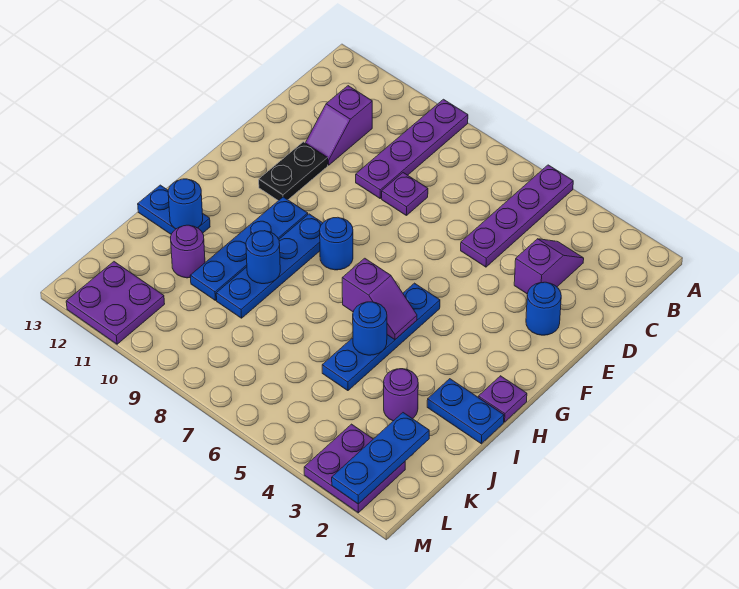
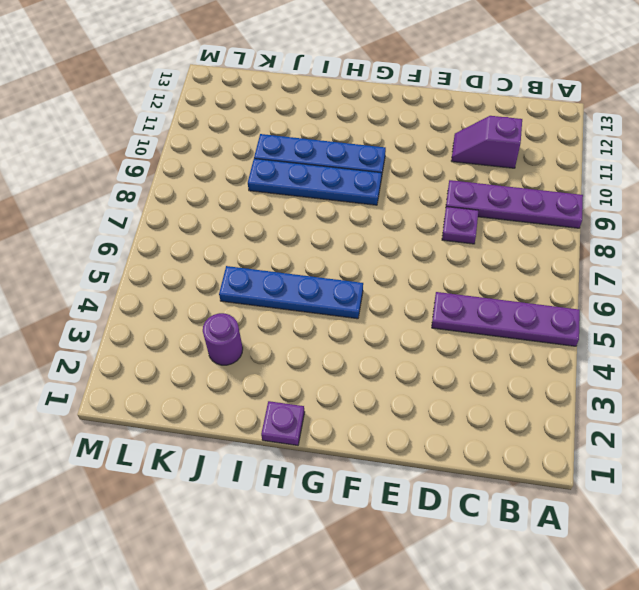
none -> purple slope C3:D3 level 1 top D
none -> blue round brick E2 level 1
none -> black plate E11:F11 level 1

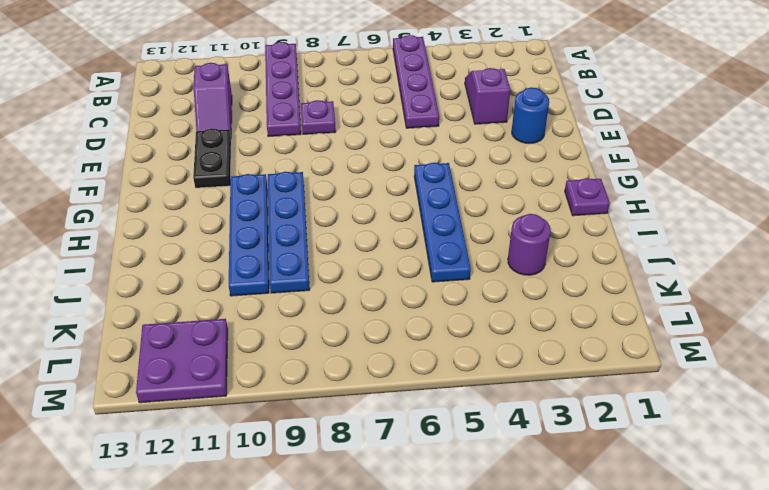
none -> blue round brick G8 level 1
none -> blue plate I1:I2 level 1
none -> blue plate I12:I13 level 1

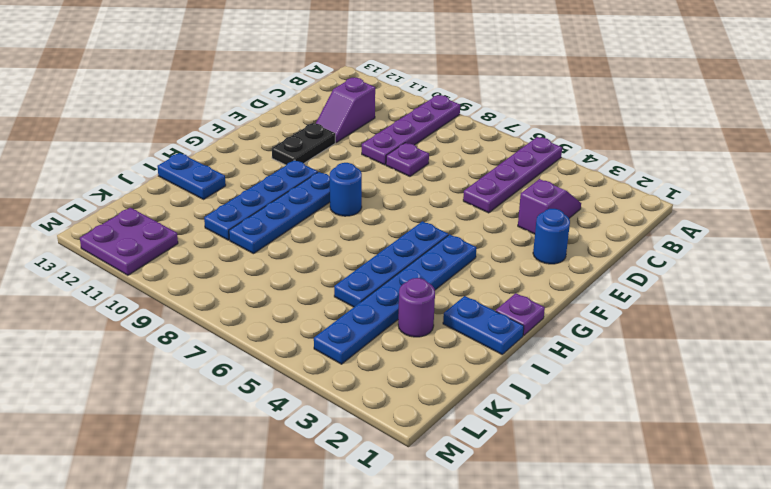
blue plate G4:L4 level 1 -> none
none -> purple round brick J11 level 1
none -> purple plate L2:M3 level 1
none -> purple slope H5:H6 level 2 top 6

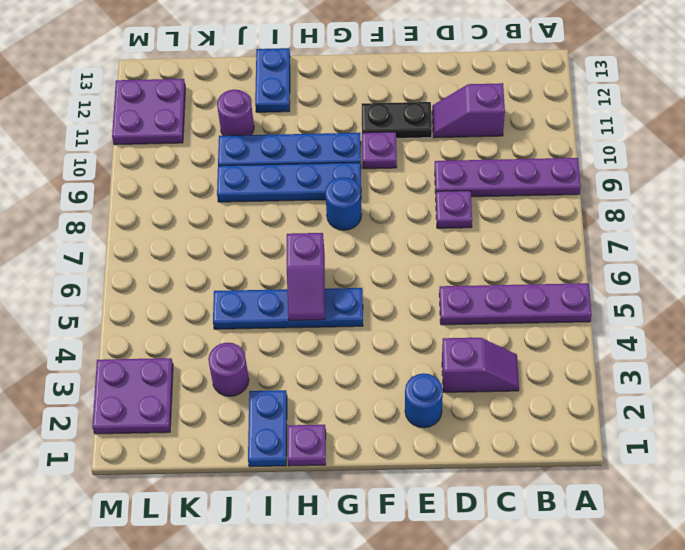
purple plate F10 level 1 -> none
none -> blue round brick I5 level 2
none -> blue round brick I9 level 2
none -> blue round brick I12 level 2

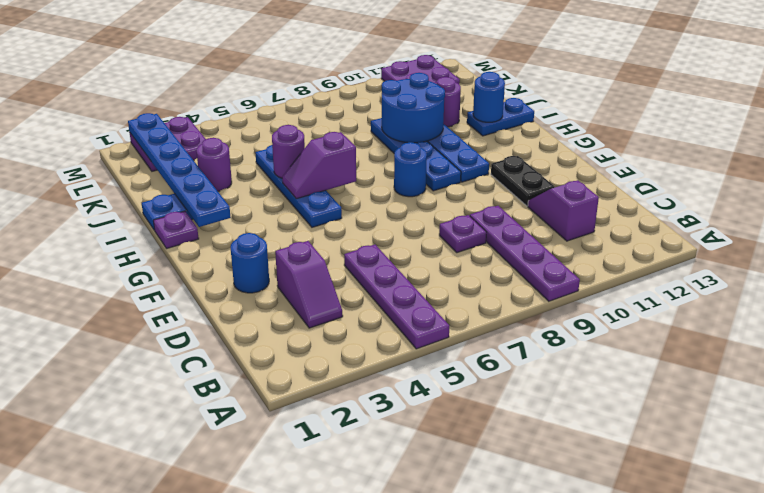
blue plate H2:M2 level 2 -> blue plate K2:M2 level 2
purple round brick I5 level 2 -> blue round brick I5 level 2
blue round brick I9:J10 level 2 -> blue round brick I9 level 2

